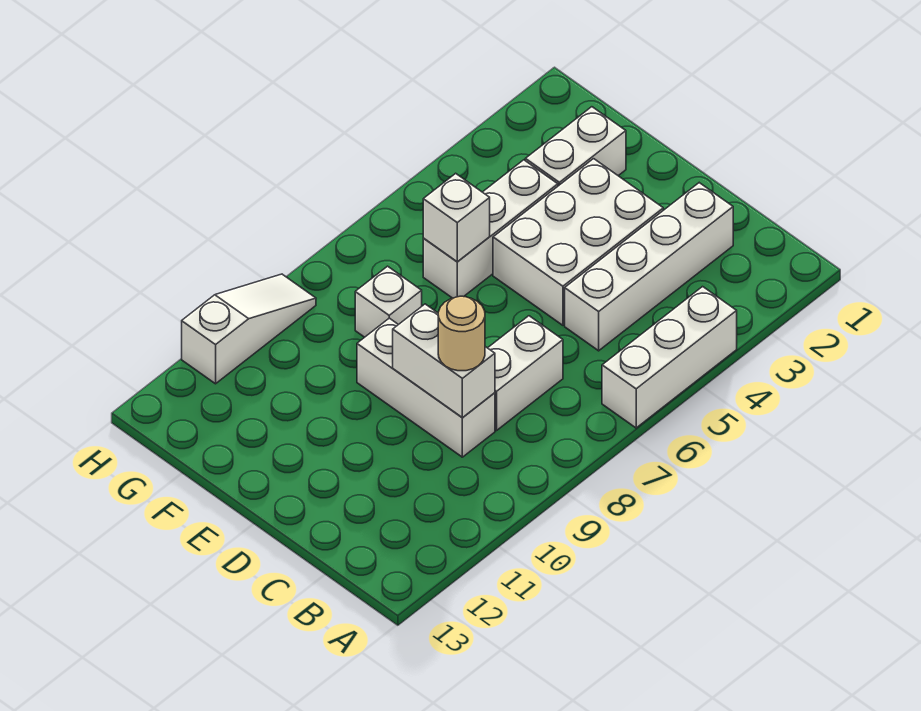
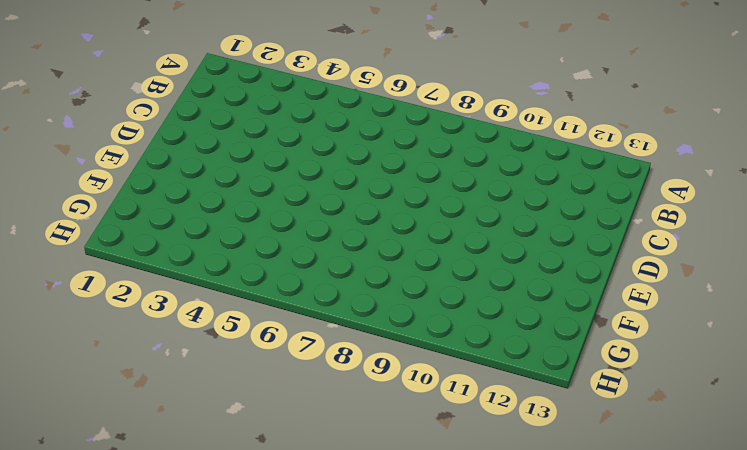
none -> white brick A4:A6 level 1
none -> white brick C2:C5 level 1
none -> white brick C7:C8 level 1

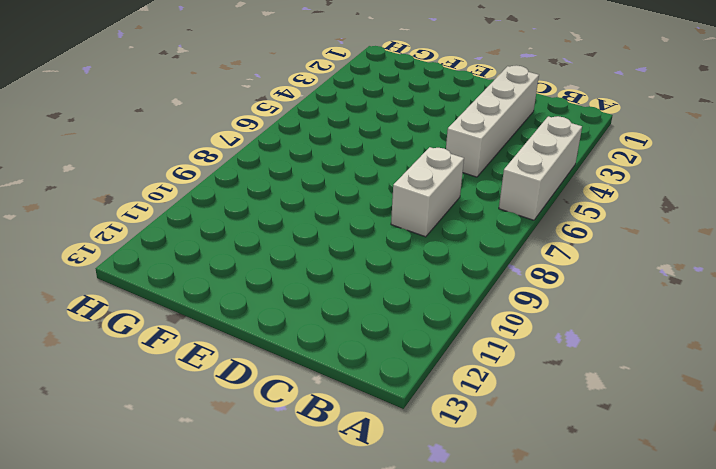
none -> white brick C9:E9 level 1
none -> white brick D3:E5 level 1
none -> white brick F2:F3 level 1

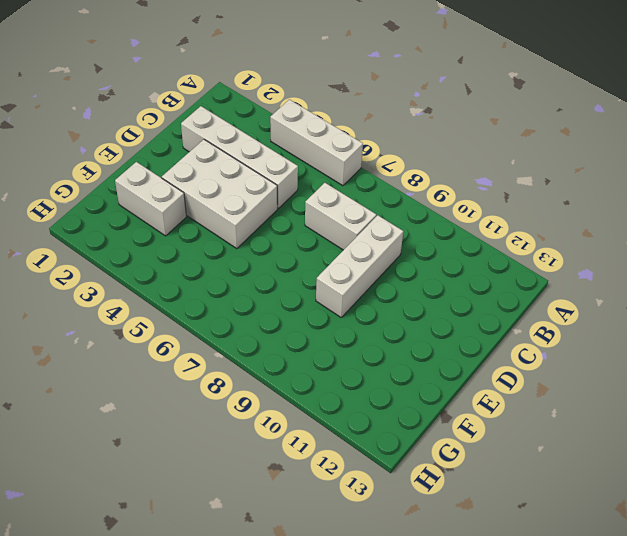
none -> white brick F4:F6 level 1
none -> white brick F8 level 1
none -> white slope H9:H11 level 1 top 11

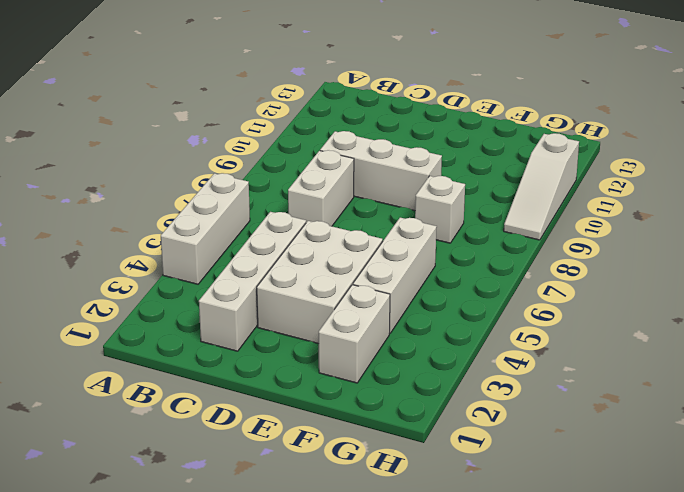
none -> white brick C9:D9 level 2
none -> white brick F6 level 2
none -> tan round brick C9 level 3

